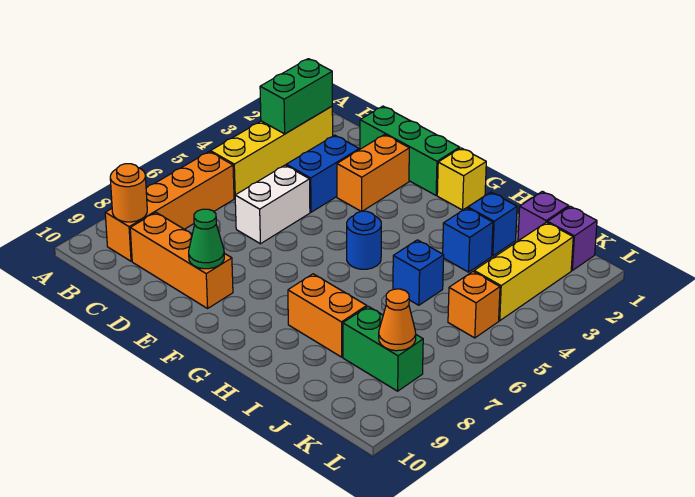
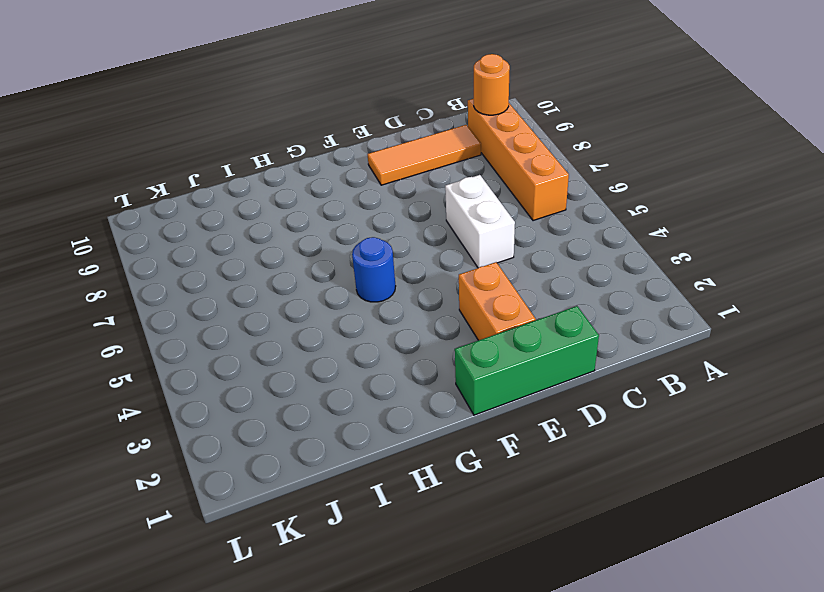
orange tile C9:E9 level 1 -> orange brick C9:E9 level 1
none -> yellow brick B2:B5 level 1
none -> blue brick D3:D4 level 1
none -> yellow brick G1 level 1

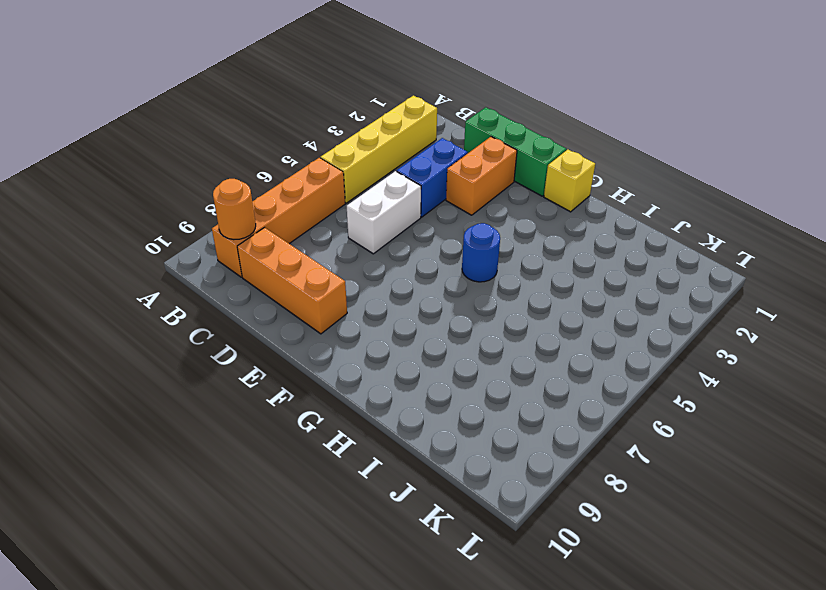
none -> orange brick H8:I8 level 1
none -> blue brick I2 level 1
none -> blue brick I3 level 1

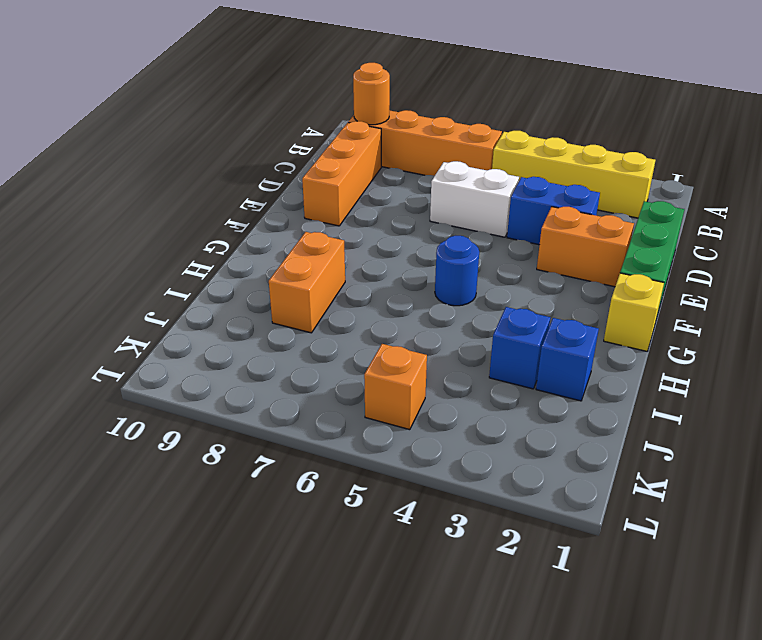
none -> blue brick I5 level 1
none -> purple brick J1 level 1
none -> green brick J8:K8 level 1

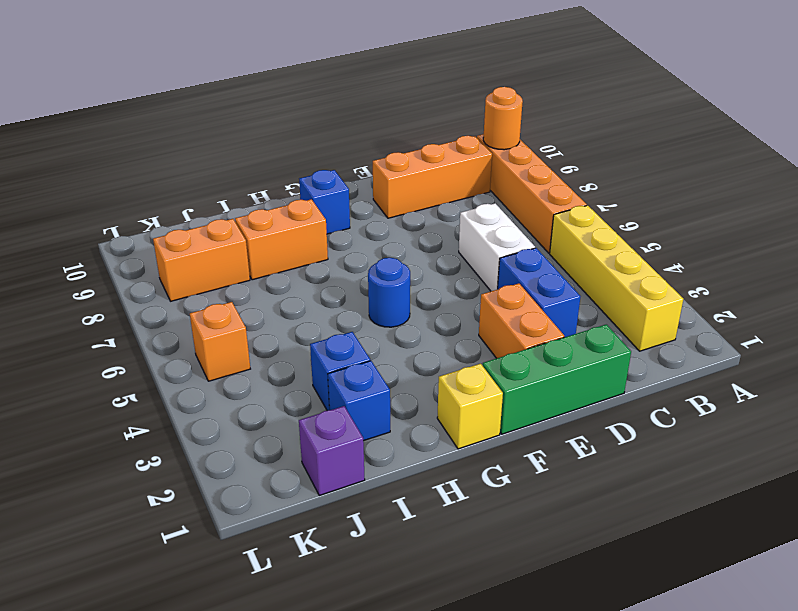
blue brick G9 level 1 -> blue brick I5 level 1
orange brick J8:K8 level 1 -> green brick J8:K8 level 1
none -> purple brick K1 level 1
none -> yellow brick K2:K4 level 1
none -> green brick B2:B3 level 2

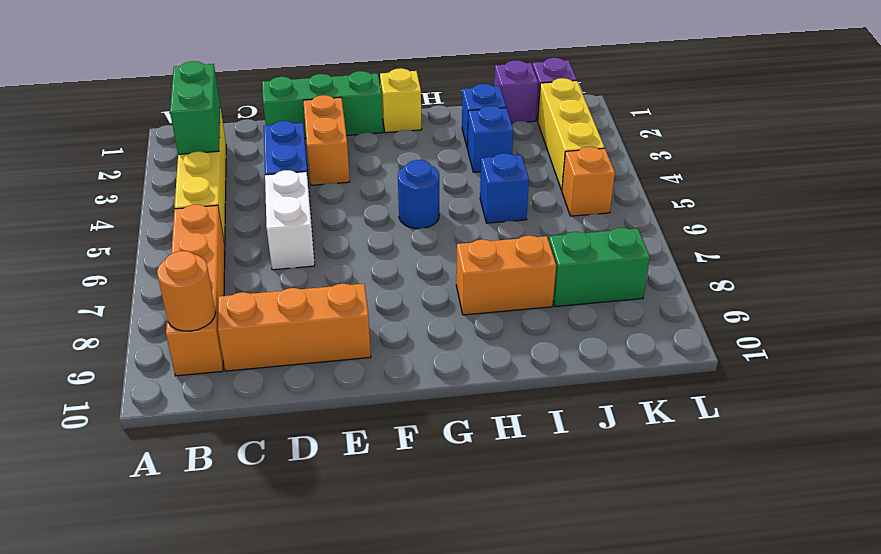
none -> green cone E9 level 2
none -> orange cone K8 level 2

